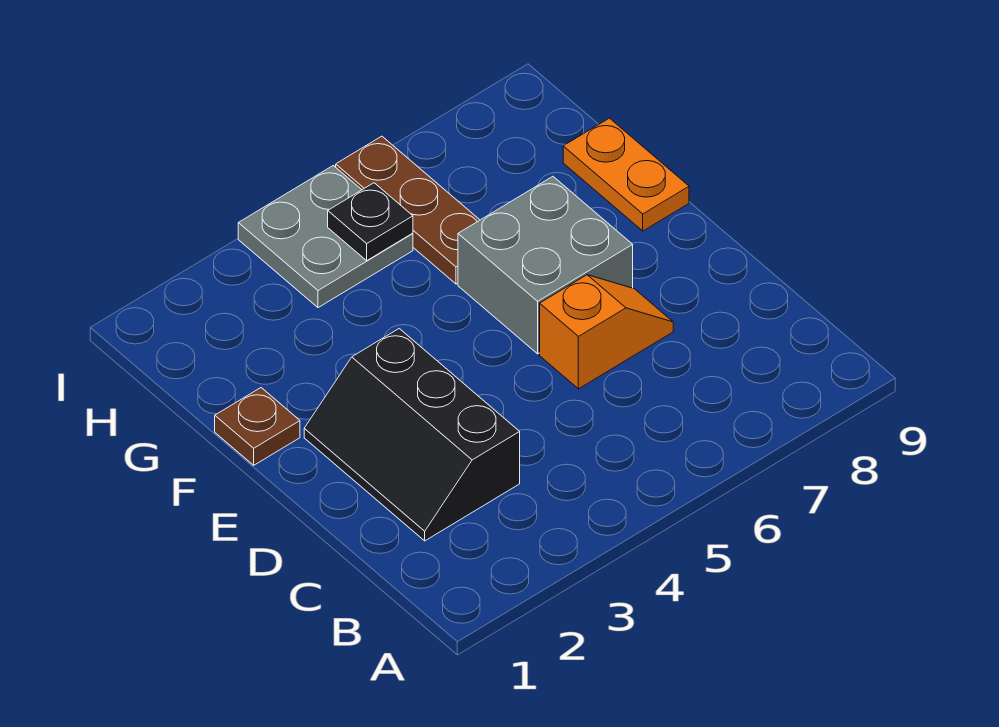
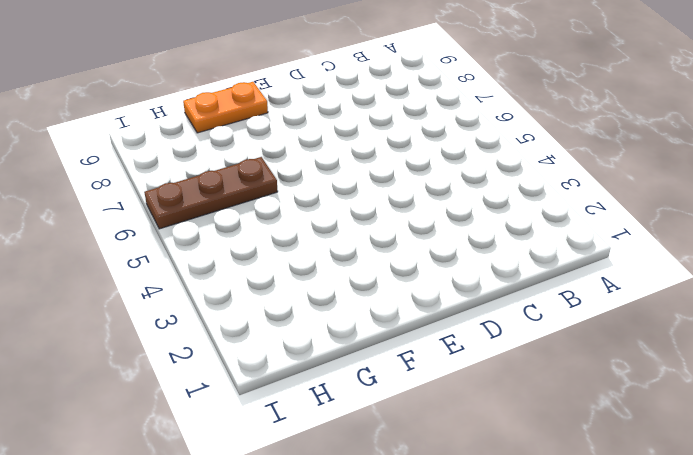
none -> black slope C2:E3 level 1 top 3
none -> orange slope D6:D7 level 1 top 6

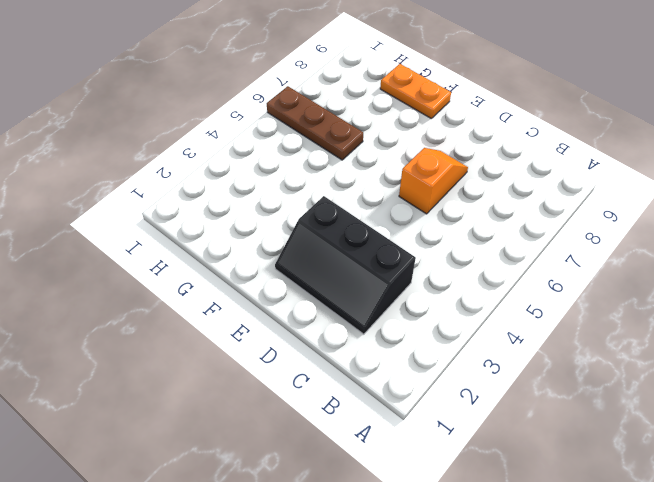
none -> grey brick E6:F7 level 1
none -> brown plate F1 level 1

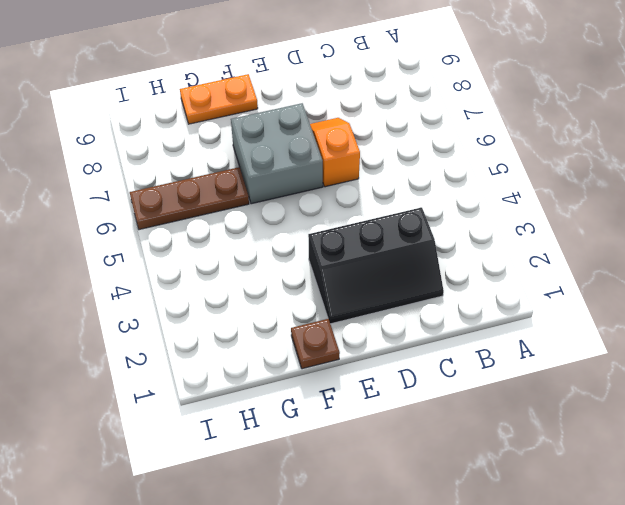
none -> grey plate H4:I5 level 1
none -> black plate H5 level 2

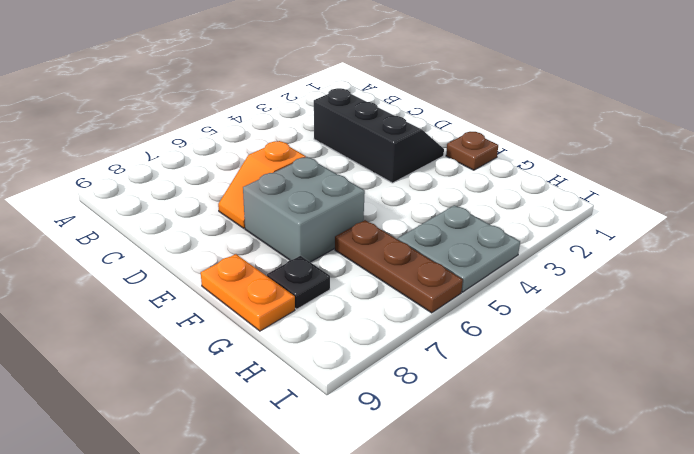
black plate G8 level 1 -> black plate H5 level 2

